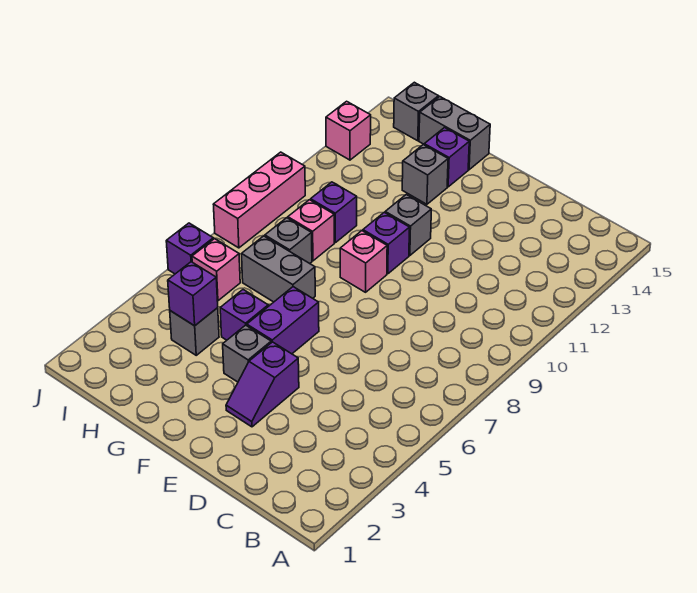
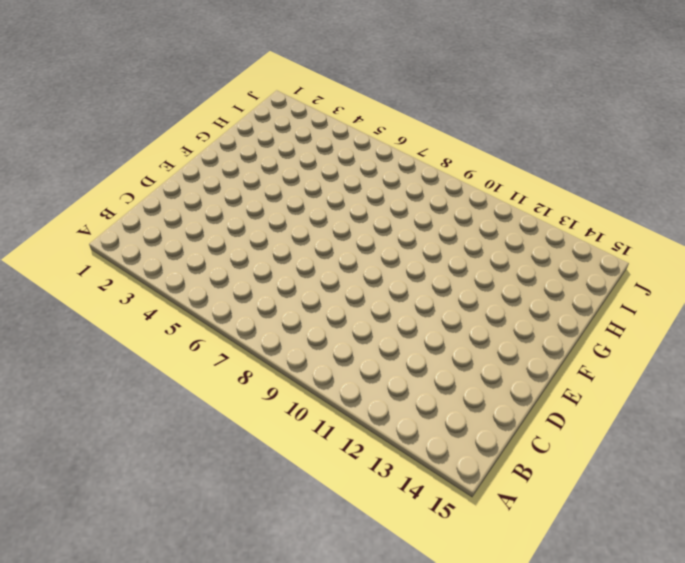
none -> purple slope E3:E4 level 1 top 4
none -> grey brick F4 level 1
none -> purple brick F5:F6 level 1

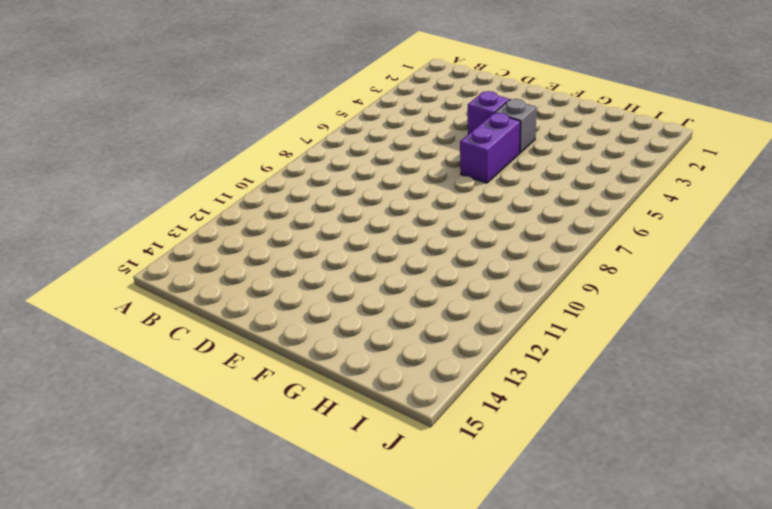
none -> pink brick F9 level 1
none -> purple brick F10 level 1
none -> grey brick F11 level 1

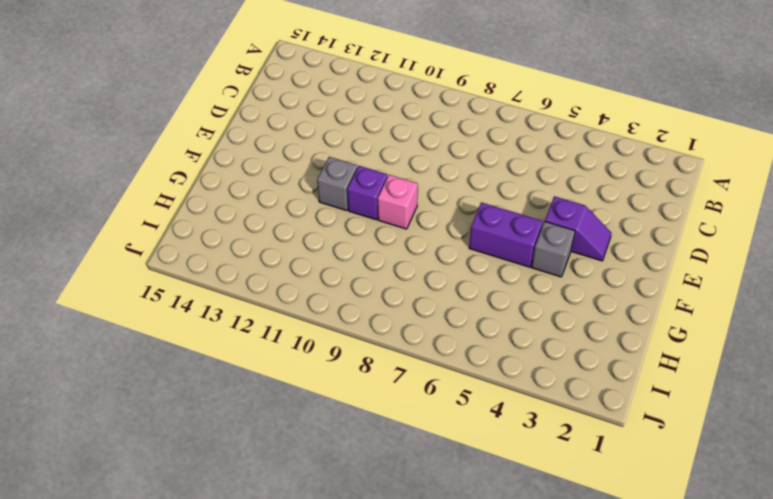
none -> purple brick G5 level 1
none -> grey brick G7:H7 level 1
none -> grey brick G13 level 1

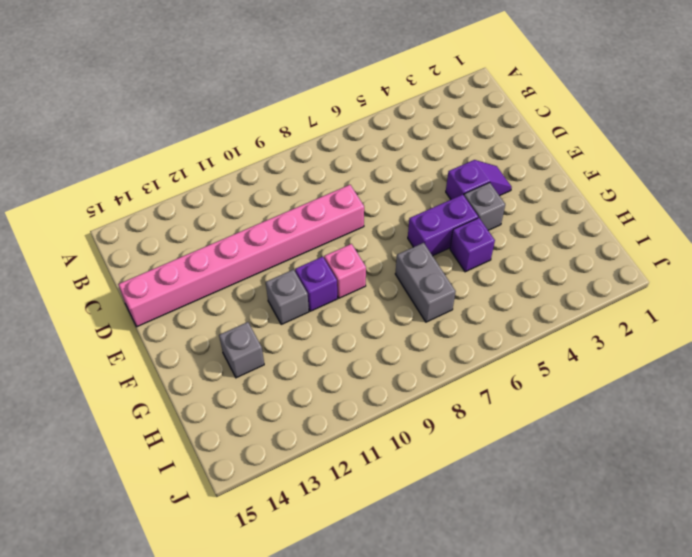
pink brick D8:D15 level 1 -> none
none -> purple brick G14 level 1
none -> grey brick G15:H15 level 1
none -> grey brick H4 level 1

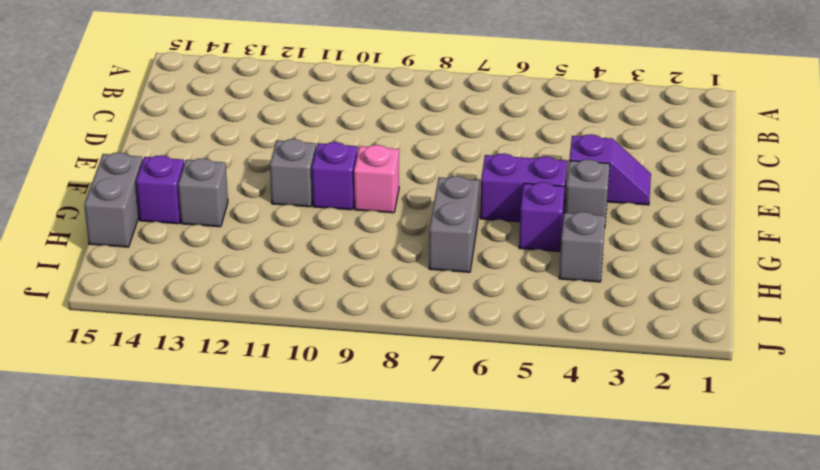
none -> grey brick H8 level 1
none -> pink brick H9 level 1
none -> purple brick H10 level 1

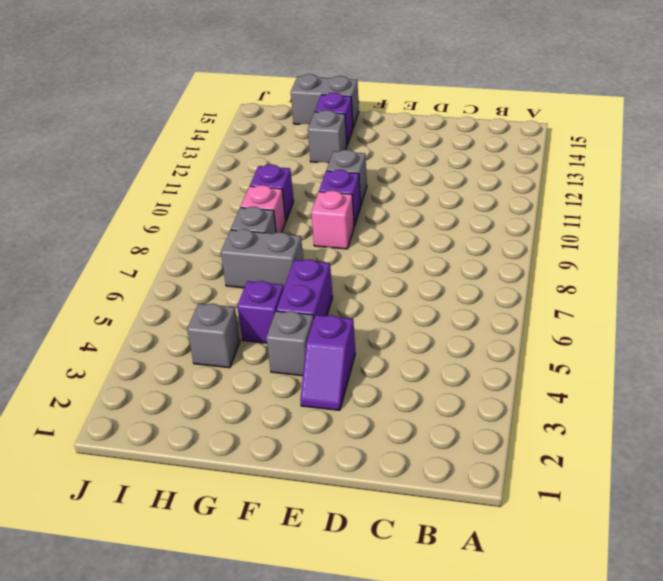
none -> pink brick I6 level 1
none -> grey brick I15 level 1
none -> purple brick J6 level 1

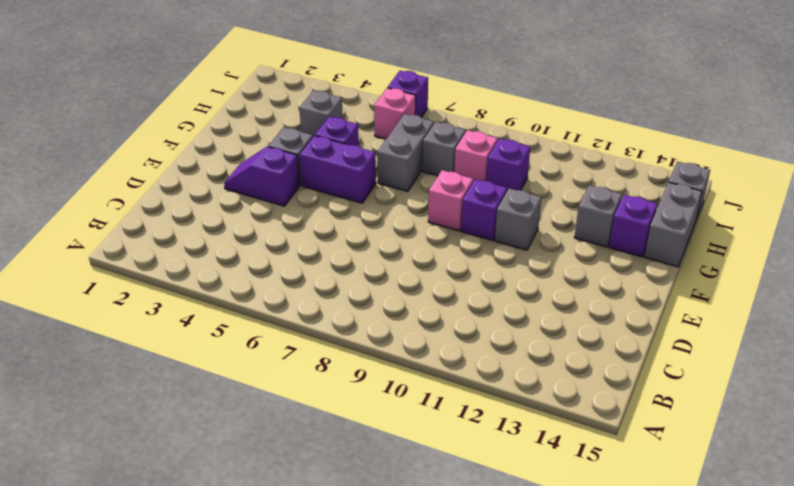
none -> pink brick J8:J10 level 1
none -> pink brick J13 level 1
none -> purple brick H4 level 2

